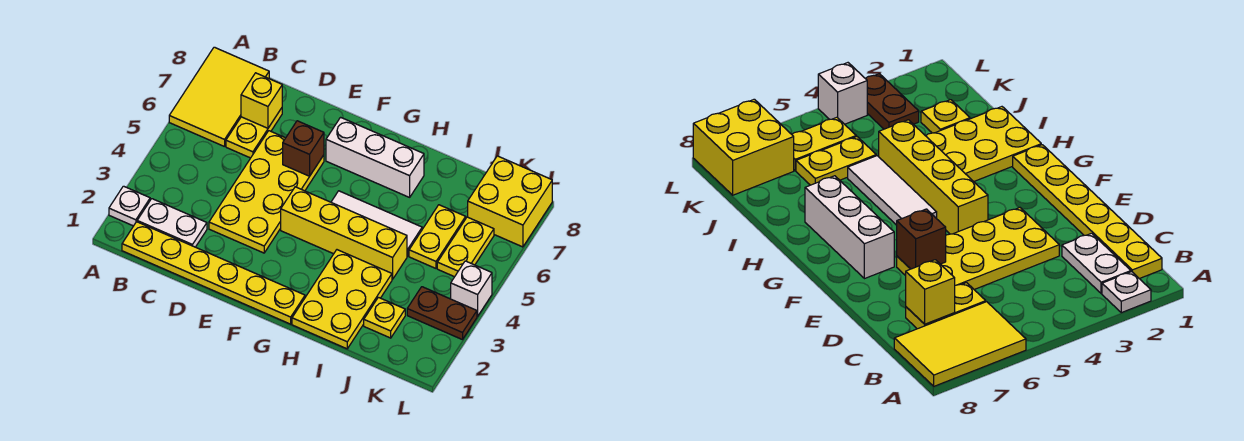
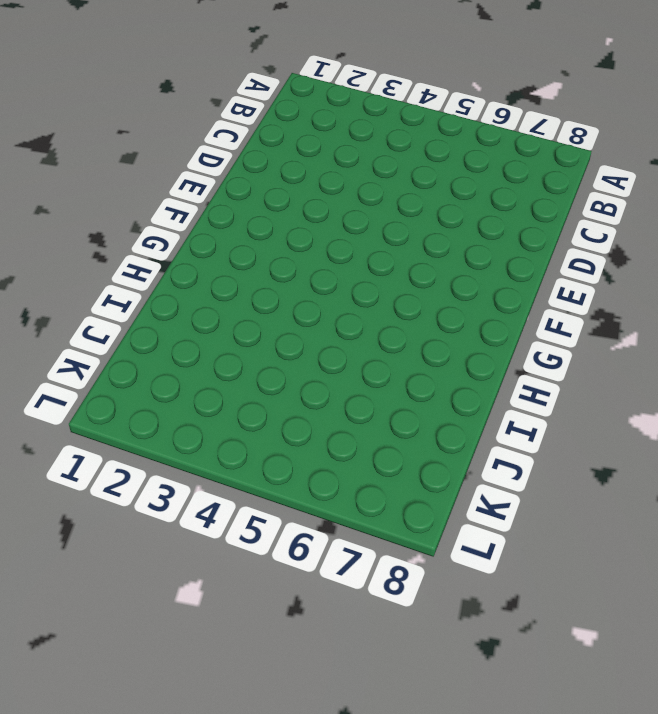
none -> white plate A2 level 1
none -> yellow tile A6:B8 level 1
none -> yellow plate B1:G1 level 1

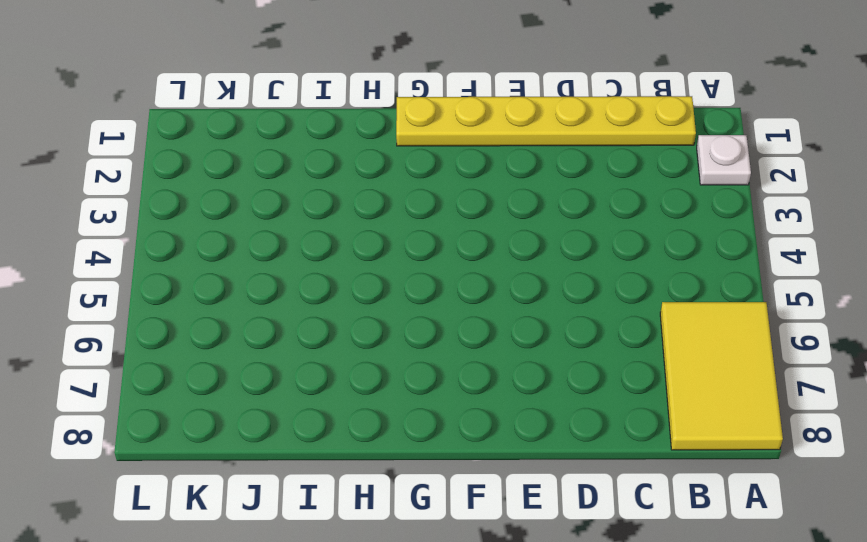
none -> white plate B2:C2 level 1
none -> yellow plate C6:C7 level 1
none -> yellow plate D3:E6 level 1

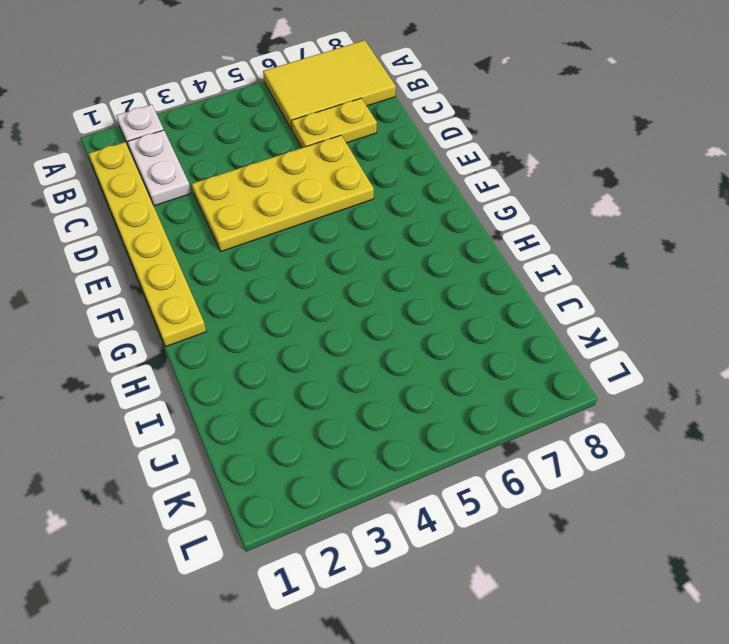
none -> yellow brick F4:I4 level 1
none -> white brick F7:H7 level 1
none -> white tile G5:I5 level 1

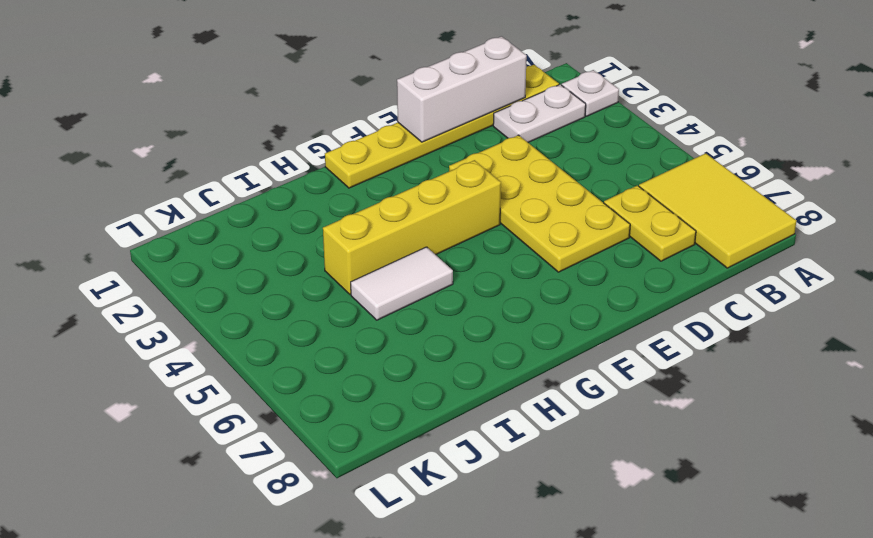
white brick C1:E1 level 2 -> white brick F7:H7 level 1
white tile H5:I5 level 1 -> white tile G5:I5 level 1
none -> yellow plate H1:I3 level 1
none -> yellow plate J2 level 1
none -> yellow plate J5:J6 level 1

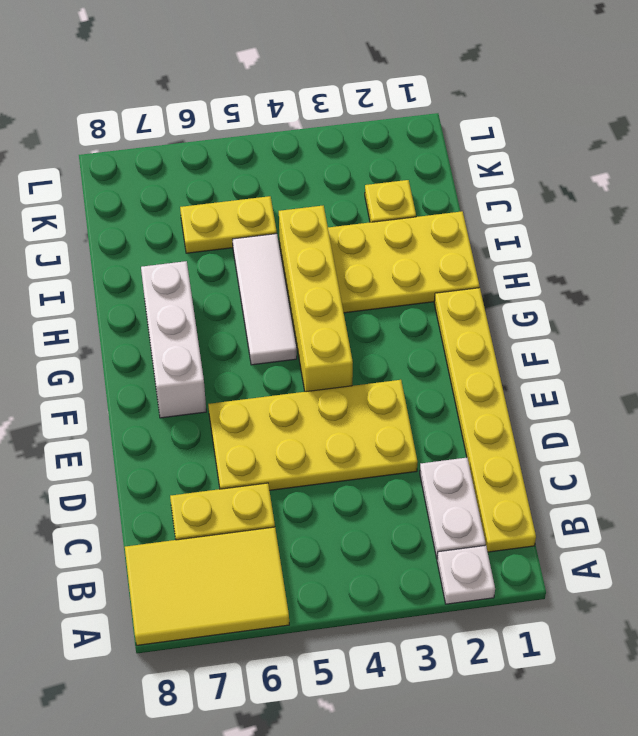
none -> brown plate K3:L3 level 1
none -> yellow plate K5:K6 level 1
none -> yellow brick K7:L8 level 1

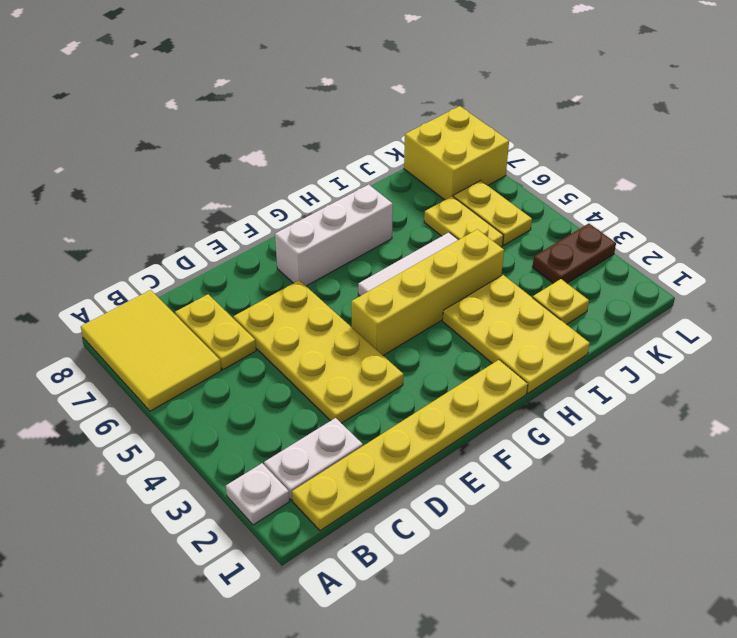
none -> white brick L4 level 1
none -> yellow brick C7 level 2
none -> brown brick E6 level 2

